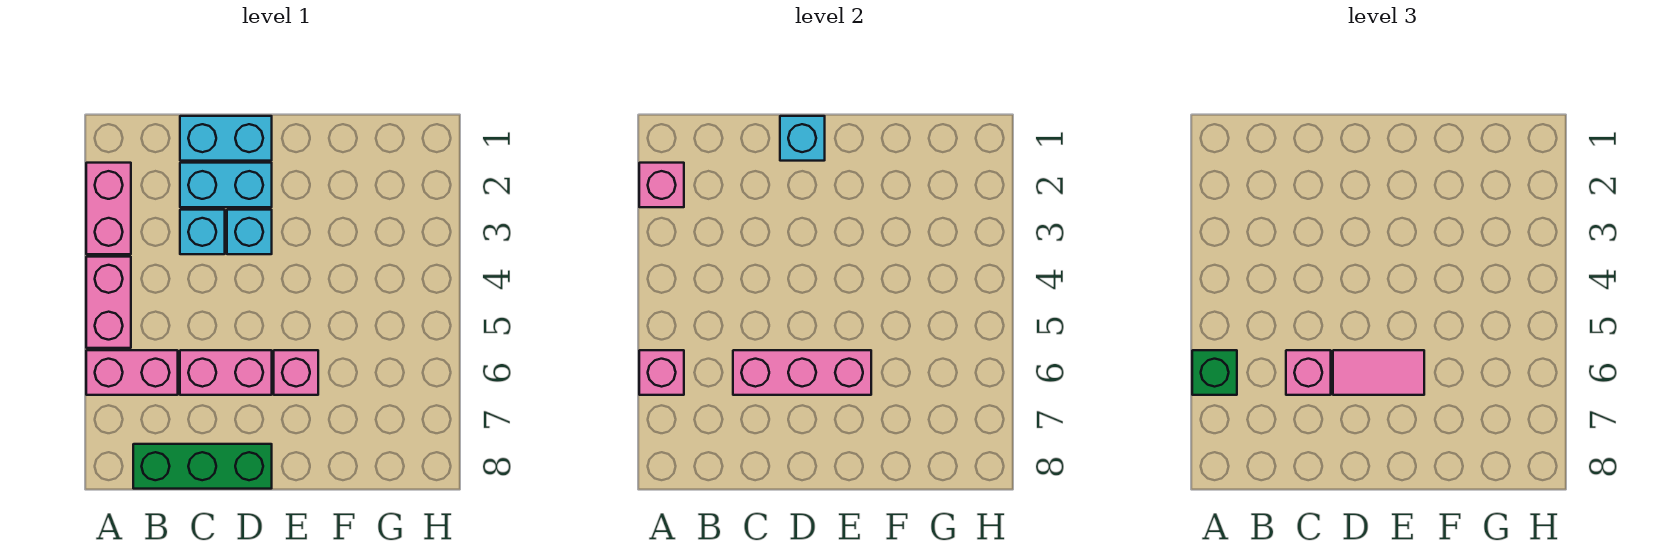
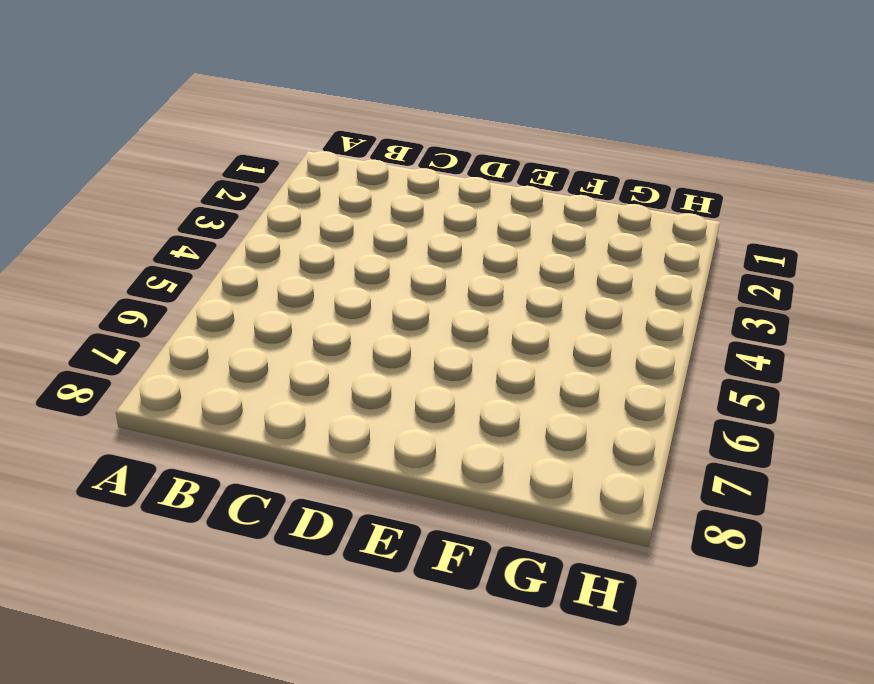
none -> pink brick A2:A3 level 1
none -> pink brick A4:A5 level 1
none -> pink brick A6:B6 level 1

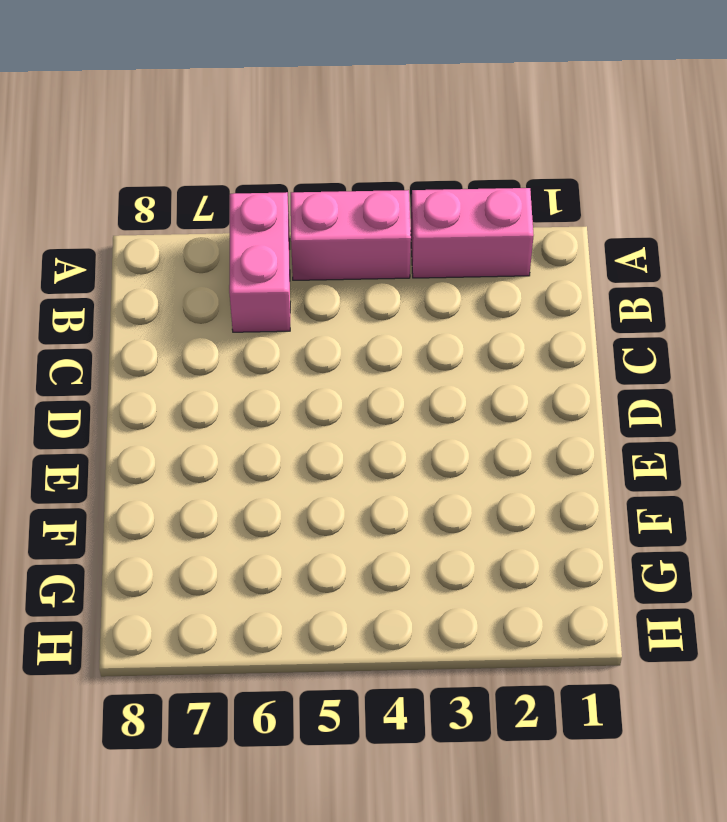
none -> green brick B8:D8 level 1
none -> cyan brick C1:D1 level 1
none -> cyan brick C2:D2 level 1

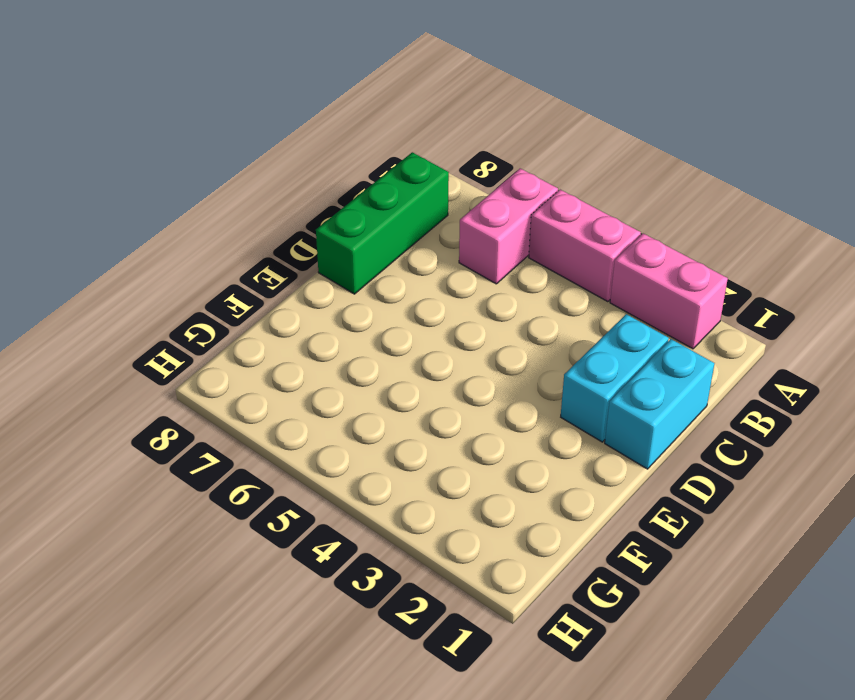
none -> cyan brick C3 level 1
none -> pink brick C6:D6 level 1
none -> cyan brick D3 level 1

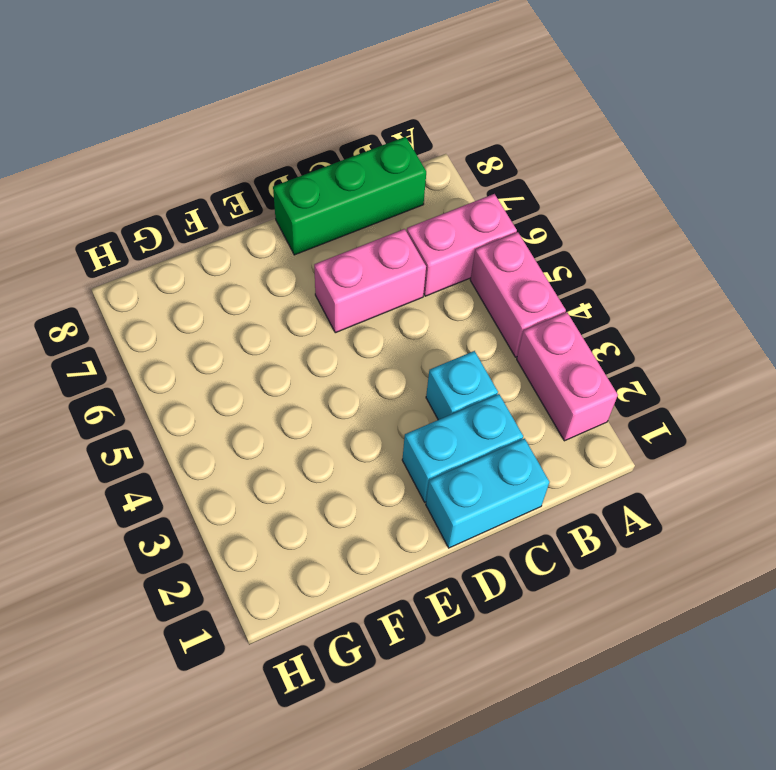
none -> cyan brick D3 level 1
none -> pink brick E6 level 1
none -> pink brick A2 level 2

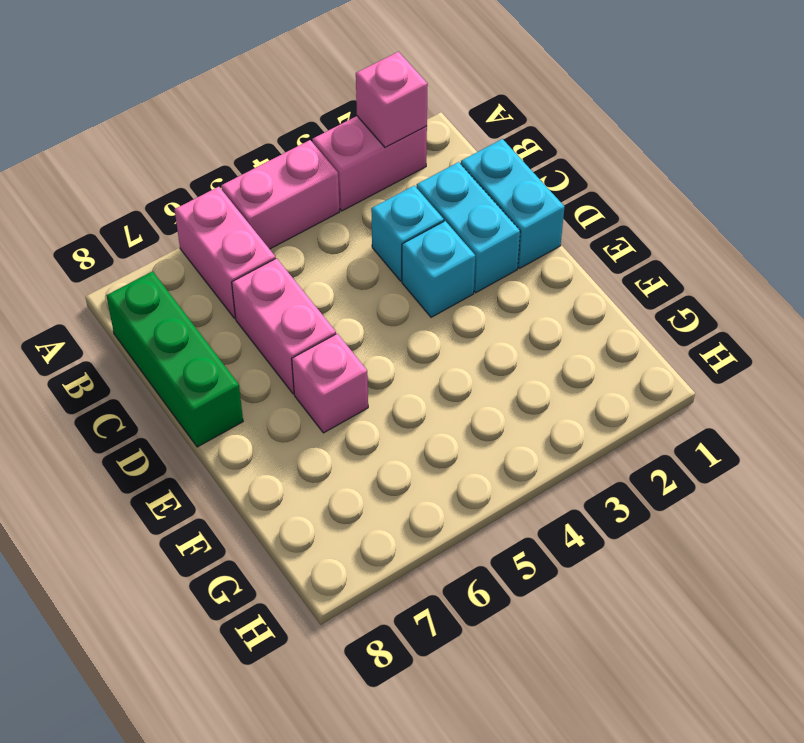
none -> pink brick A6 level 2
none -> pink brick C6:E6 level 2
none -> cyan brick D1 level 2

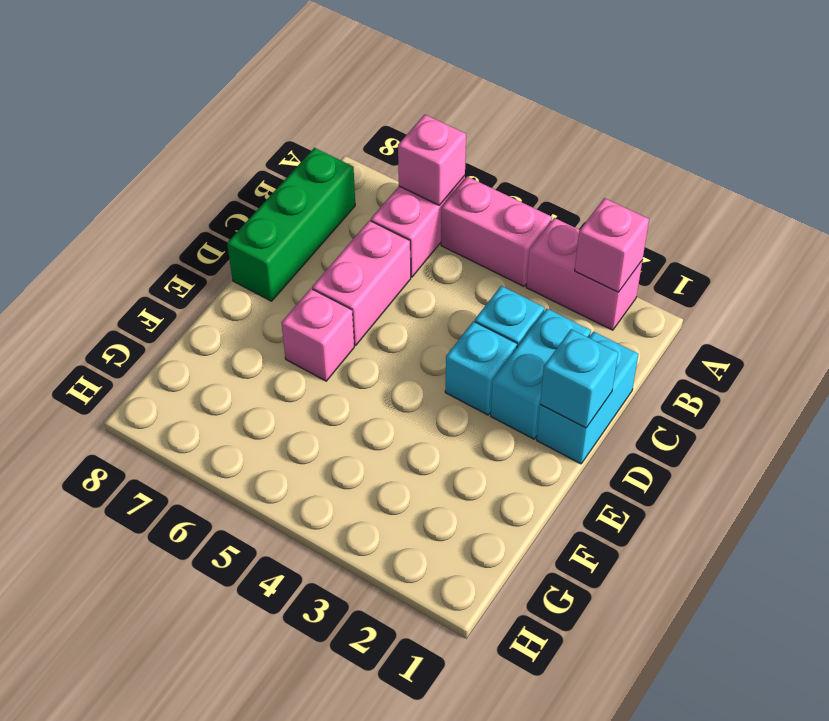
none -> pink brick C6:E6 level 2
none -> green brick A6 level 3
none -> pink brick C6 level 3

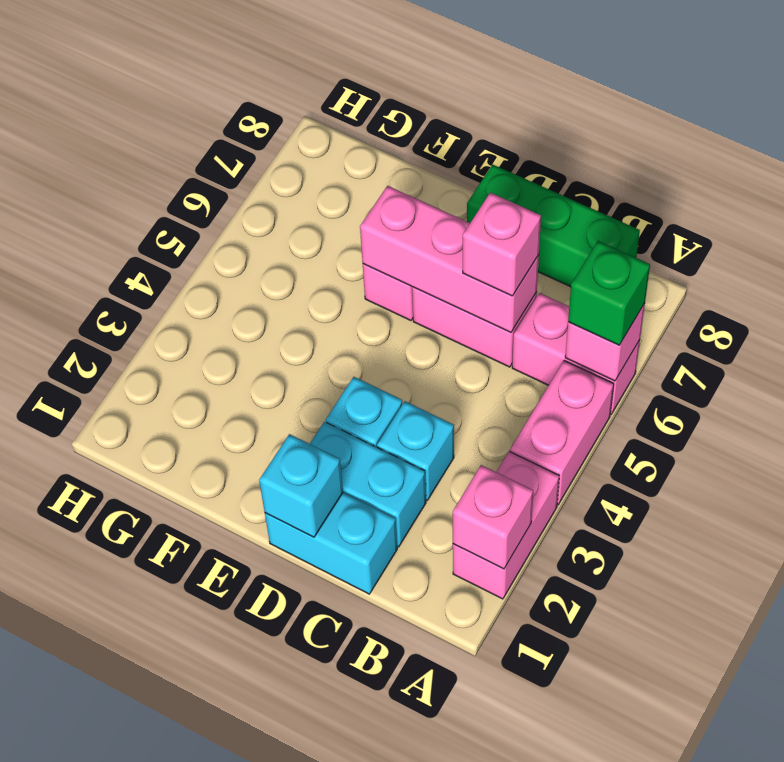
none -> pink tile D6:E6 level 3

